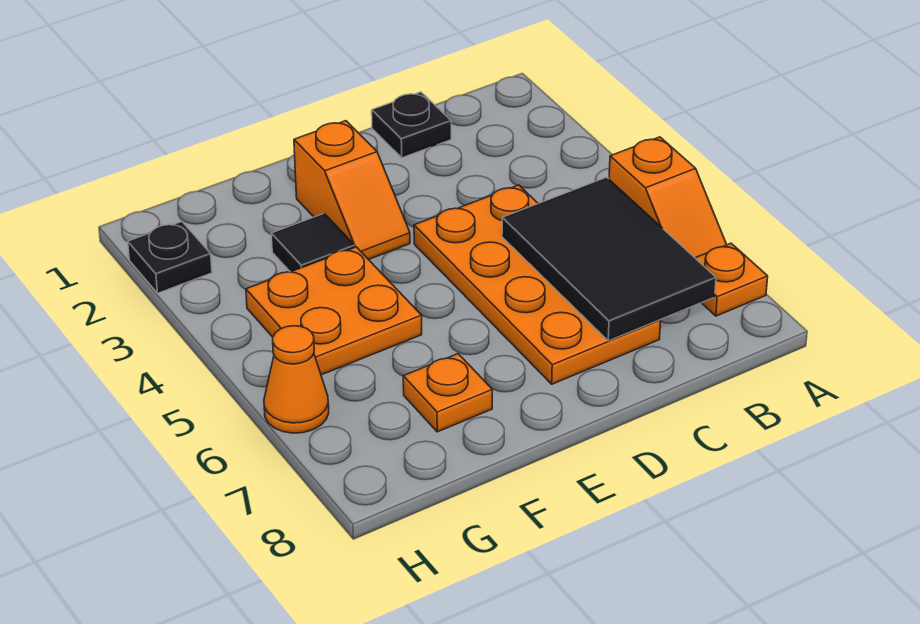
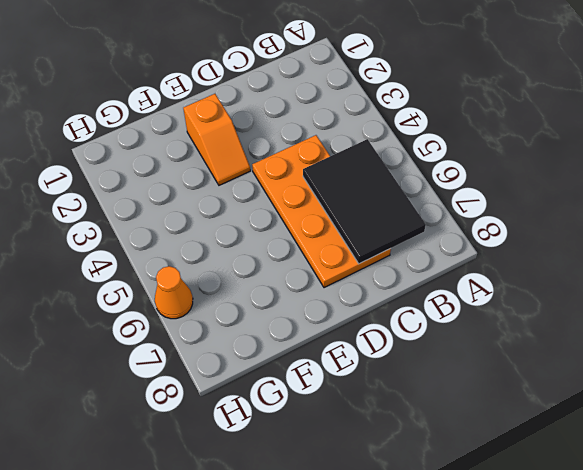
none -> orange slope A5:A6 level 1 top 5
none -> orange plate A7 level 1

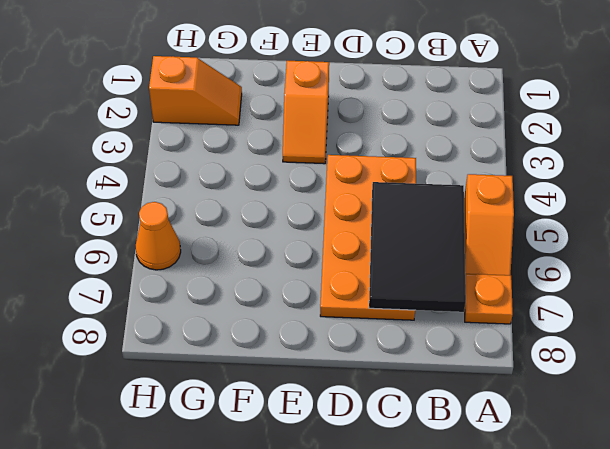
orange slope G2:H2 level 1 top H -> black plate H2 level 1
none -> black plate C1 level 1
none -> black tile F3 level 1

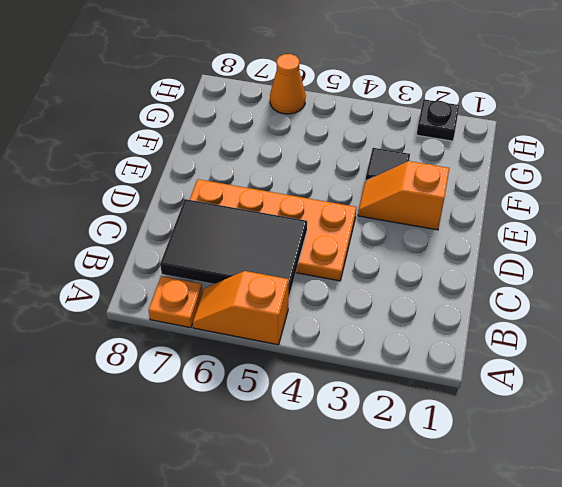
none -> black plate C1 level 1
none -> orange plate F4:G5 level 1

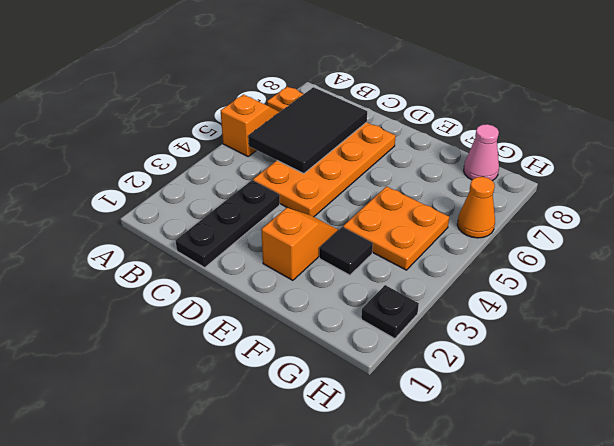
black plate C1:C3 level 1 -> black plate C1 level 1
pink cone G8 level 1 -> none
none -> orange plate F7 level 1

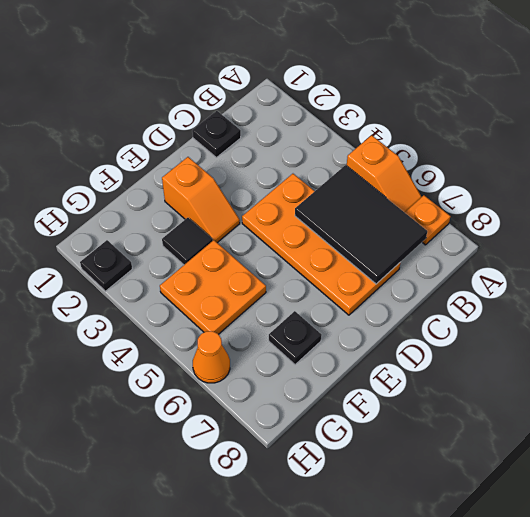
black plate F7 level 1 -> orange plate F7 level 1

